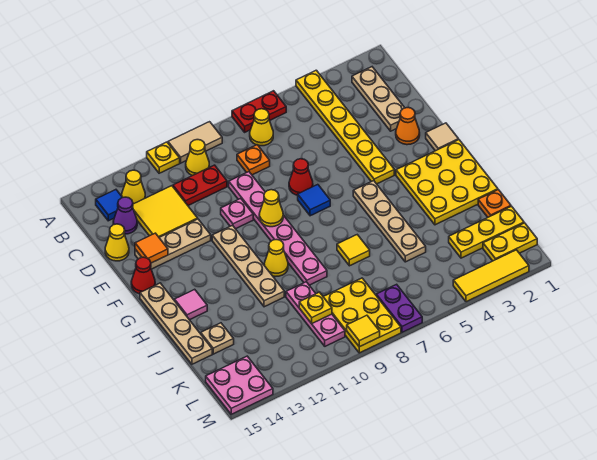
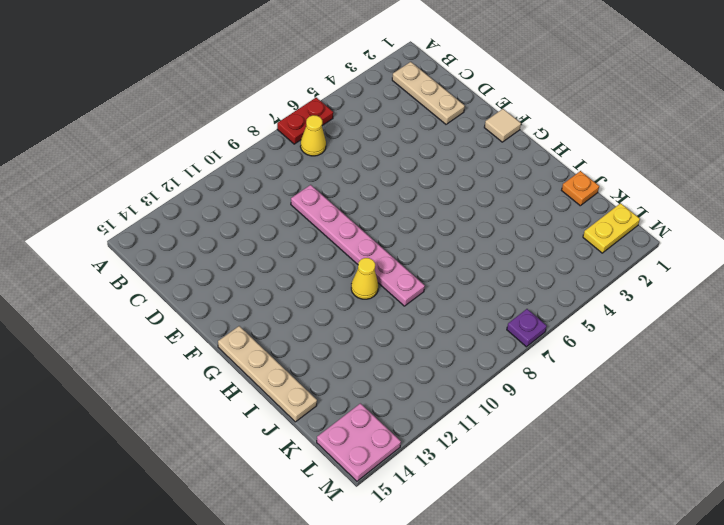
purple plate M7 level 1 -> purple plate L7:M7 level 1
none -> yellow plate A4:F4 level 1
none -> tan tile A9:A10 level 1
none -> yellow plate A11 level 1
none -> yellow cone B10 level 1

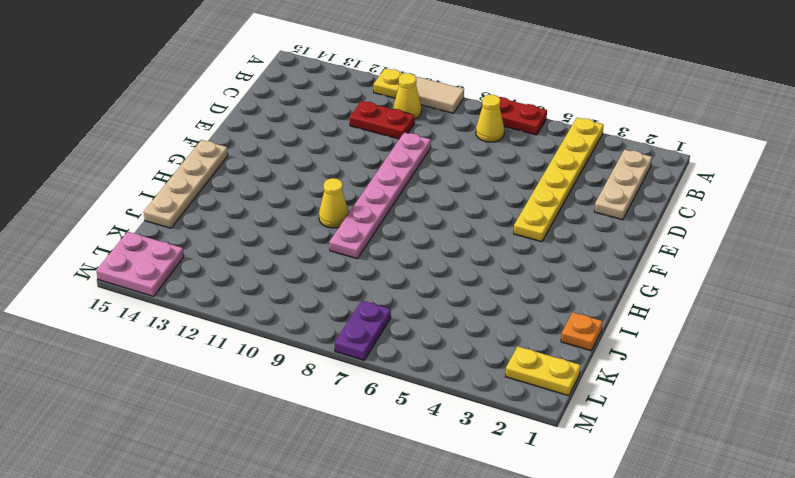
none -> yellow cone B13 level 1
none -> blue tile B14 level 1
none -> orange plate C8 level 1
none -> yellow tile C12:D13 level 1

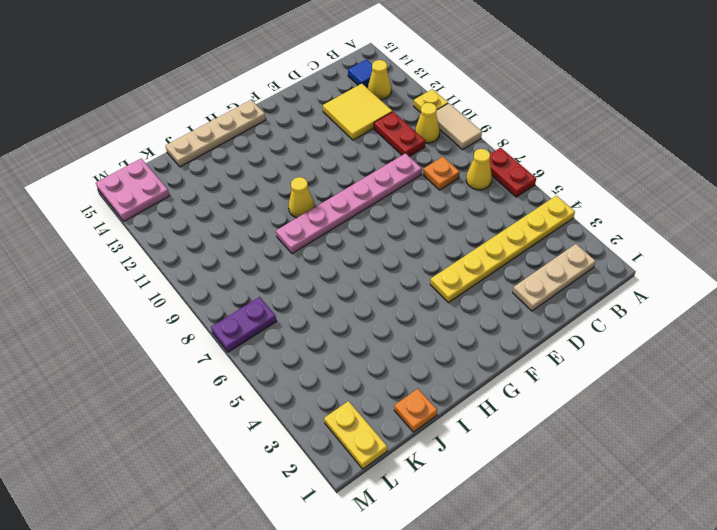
none -> purple cone C14 level 1
none -> yellow cone D15 level 1
none -> orange cone E2 level 1
none -> red cone E7 level 1

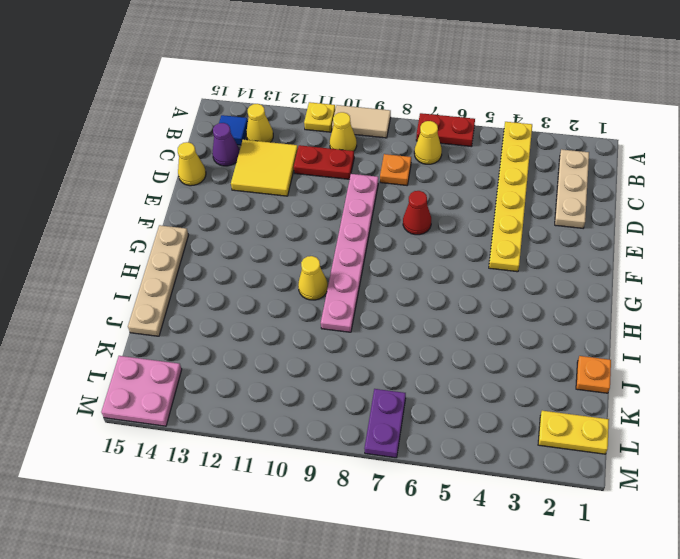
none -> orange cone E2 level 1
none -> pink plate E10 level 1
none -> tan plate E12:E14 level 1
none -> tan tile F1 level 1

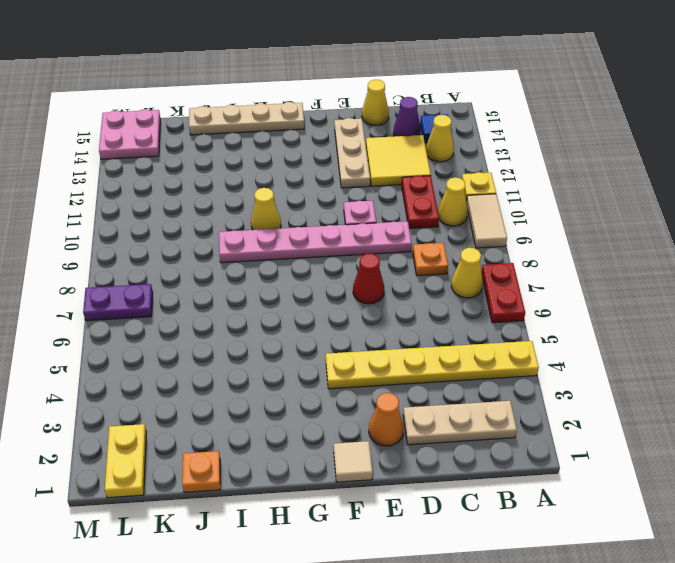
none -> blue tile F7 level 1
none -> tan plate F11:I11 level 1
none -> red cone F15 level 1
none -> yellow plate G1:I3 level 1

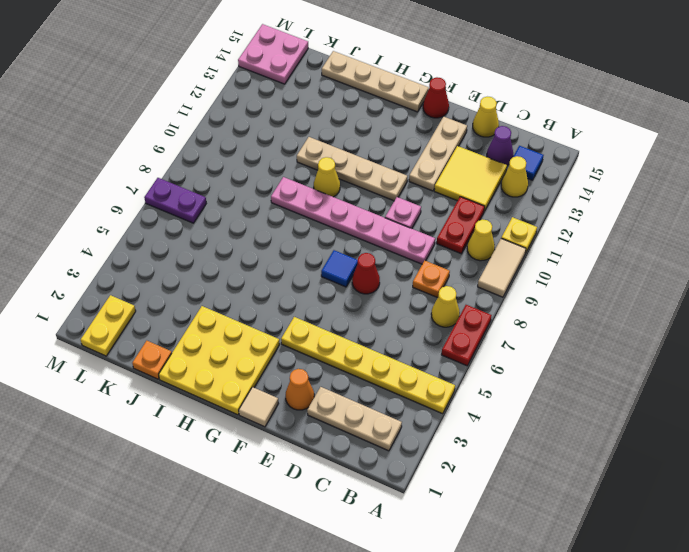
none -> tan plate G5:J5 level 1
none -> pink tile H14 level 1
none -> yellow tile I7 level 1
none -> pink plate J10:L10 level 1

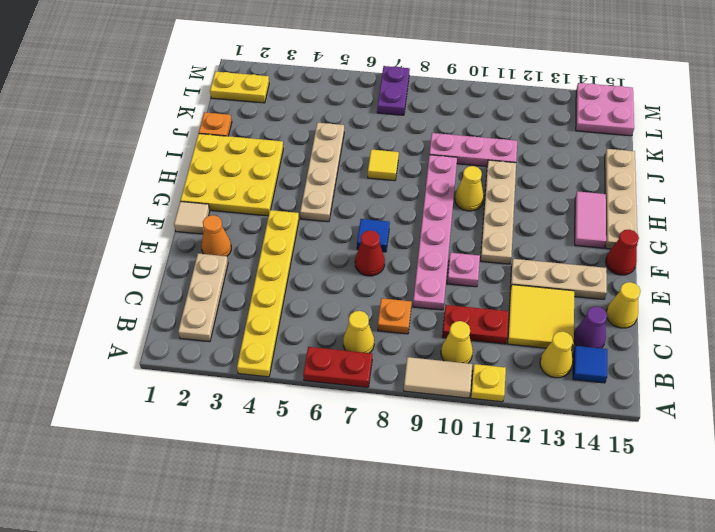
pink tile G14:H14 level 1 -> pink tile H14 level 1
pink plate J9:J11 level 1 -> pink plate J10:L10 level 1
none -> tan plate J14 level 1
none -> yellow plate K1:K3 level 1
none -> yellow plate K8:M9 level 1
none -> yellow tile M2:M4 level 1

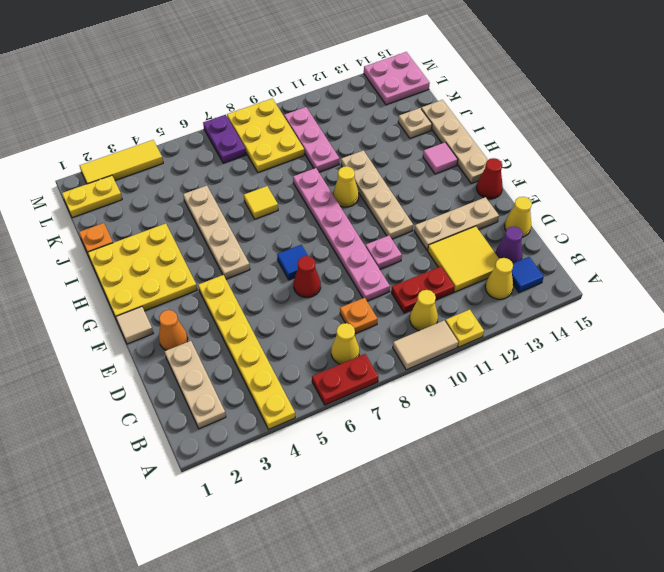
none -> yellow plate K1:K3 level 1
none -> orange tile E14 level 2
none -> yellow cone F9 level 2
none -> yellow plate K10 level 2

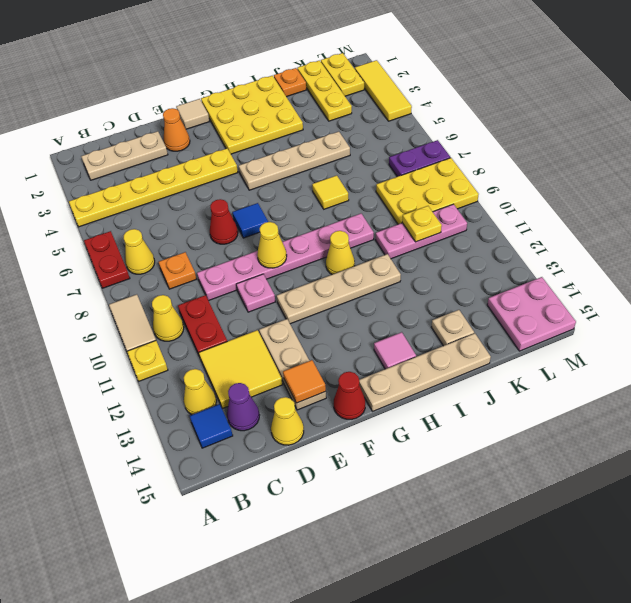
none -> yellow tile M9 level 2

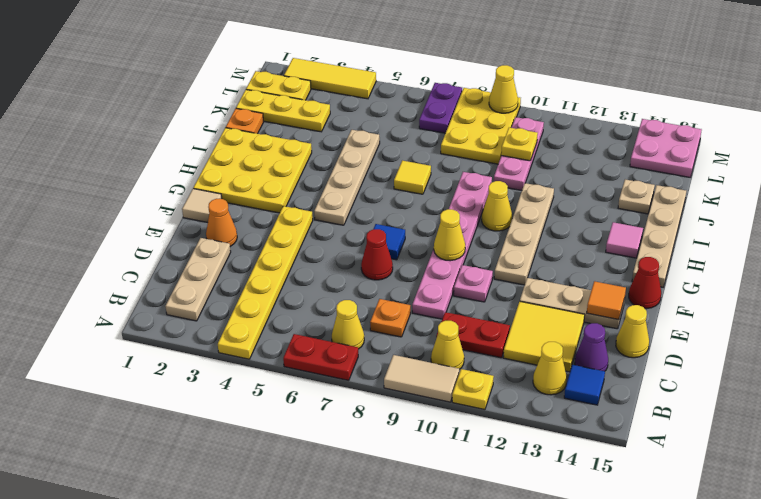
yellow cone M9 level 2 -> yellow tile M9 level 2

